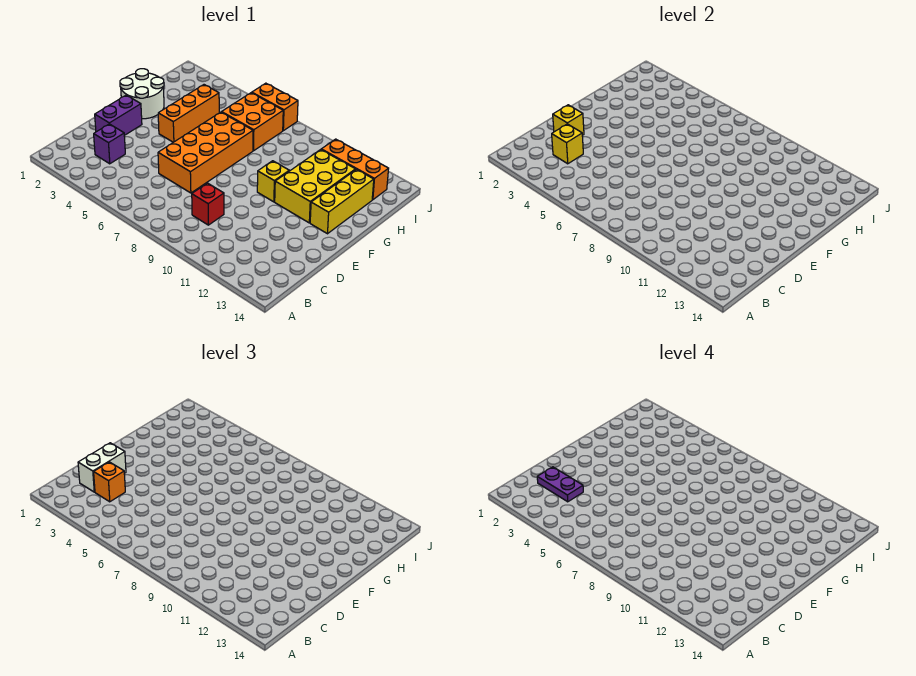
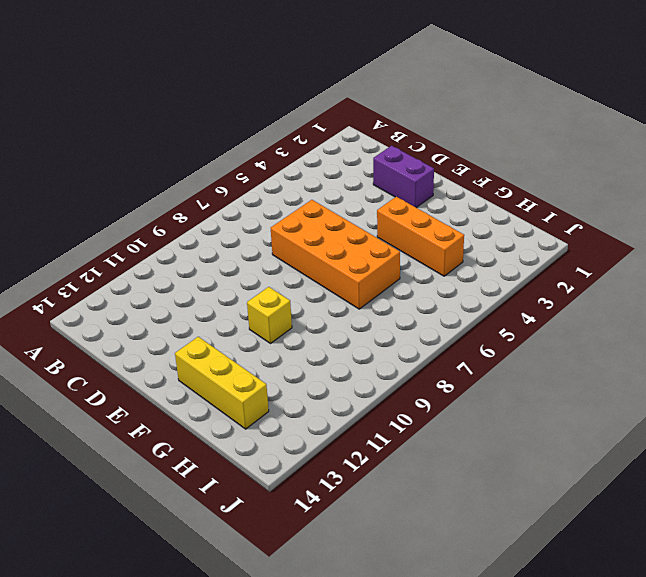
none -> purple brick C3 level 1
none -> red brick C9 level 1
none -> white round brick F1:G2 level 1

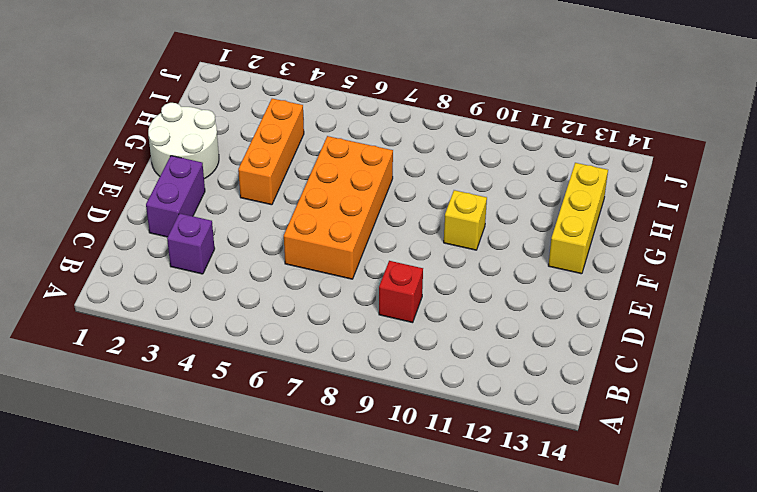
none -> yellow brick F11:H12 level 1
none -> orange brick H6:I7 level 1
none -> orange brick I11:I13 level 1

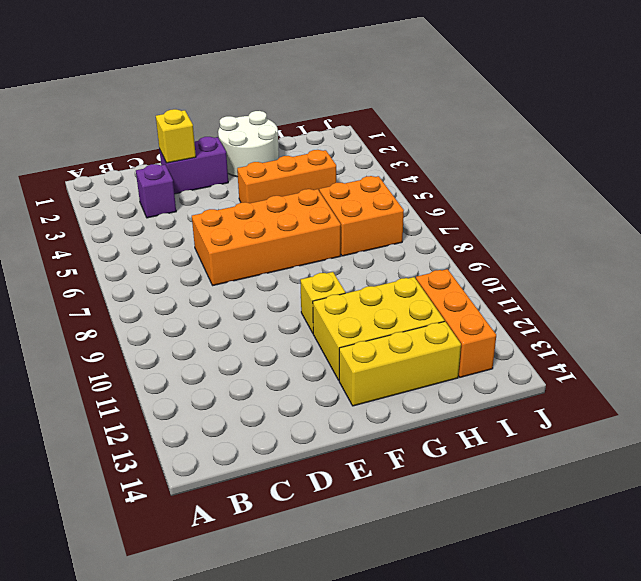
none -> red brick C9 level 1
none -> orange brick J6:J7 level 1
none -> yellow brick C3 level 2

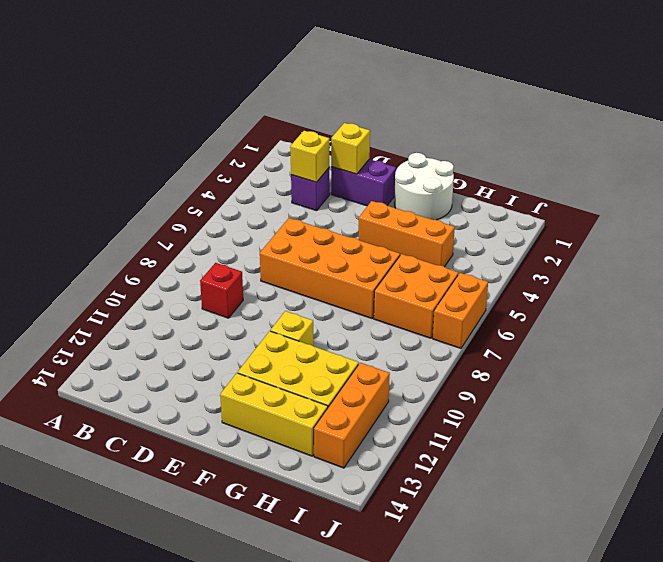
none -> white brick C2:D2 level 3
none -> orange brick C3 level 3
none -> purple plate C2:C3 level 4

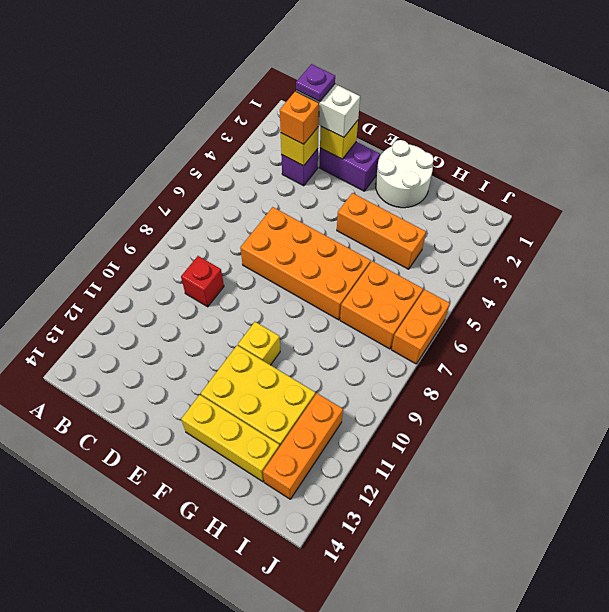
purple plate C2 level 4 -> purple plate C2:C3 level 4

